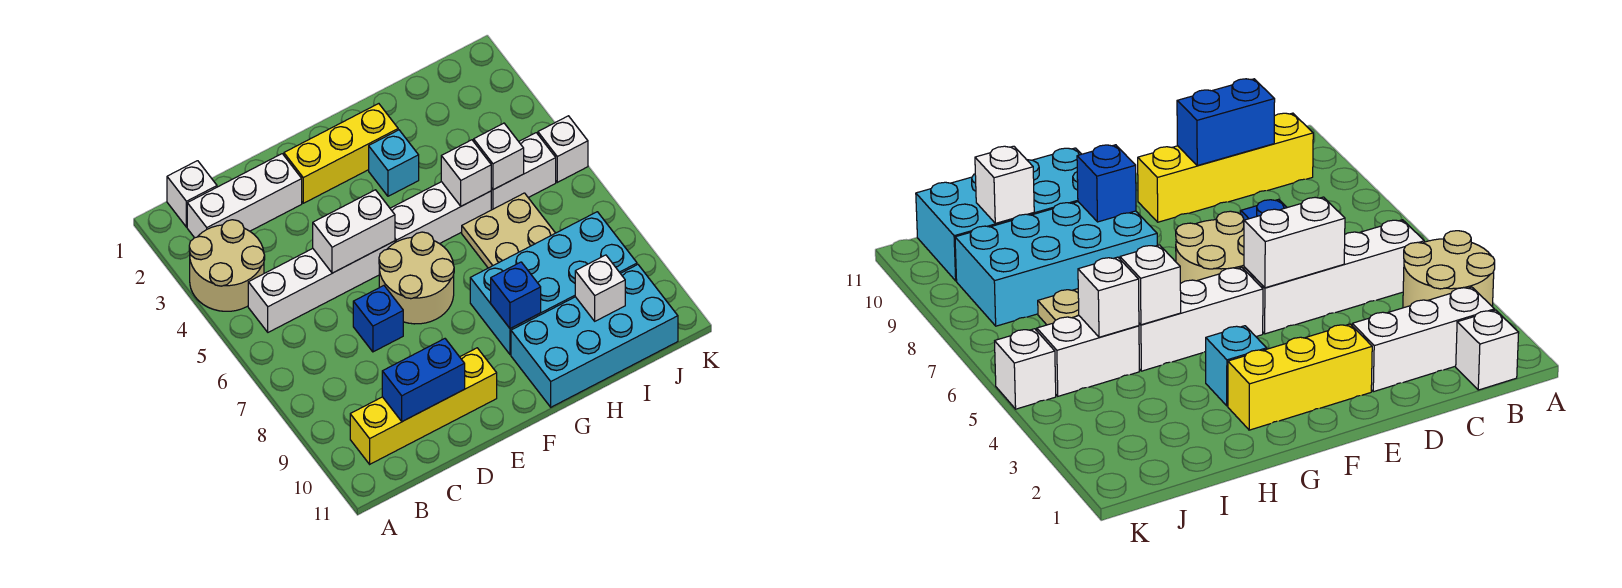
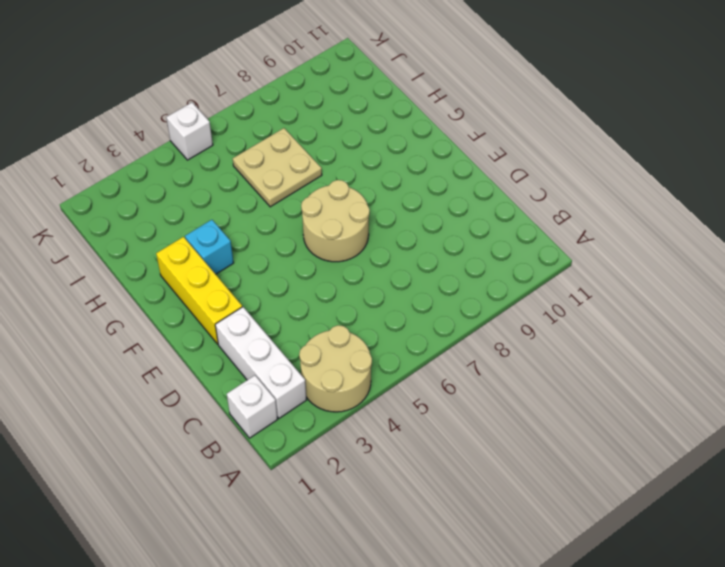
none -> white brick B5:E5 level 1
none -> yellow brick B10:E10 level 1
none -> blue brick D7 level 1

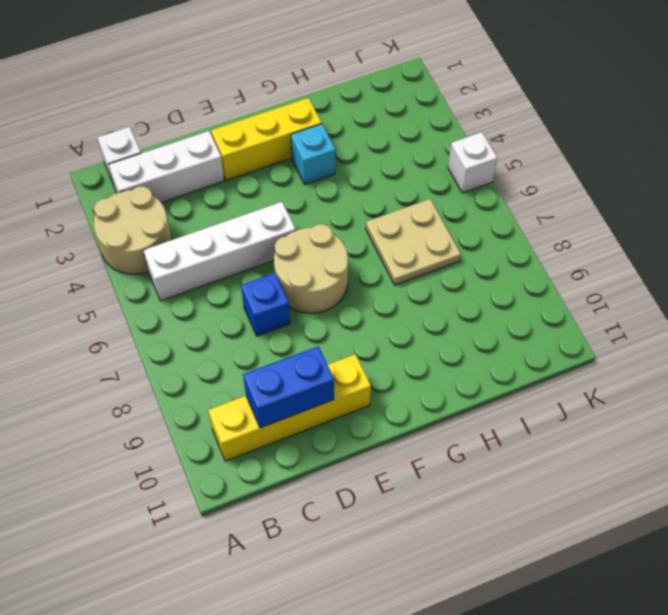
none -> white brick F5:H5 level 1
none -> cyan brick G8:J9 level 1
none -> cyan brick G10:J11 level 1

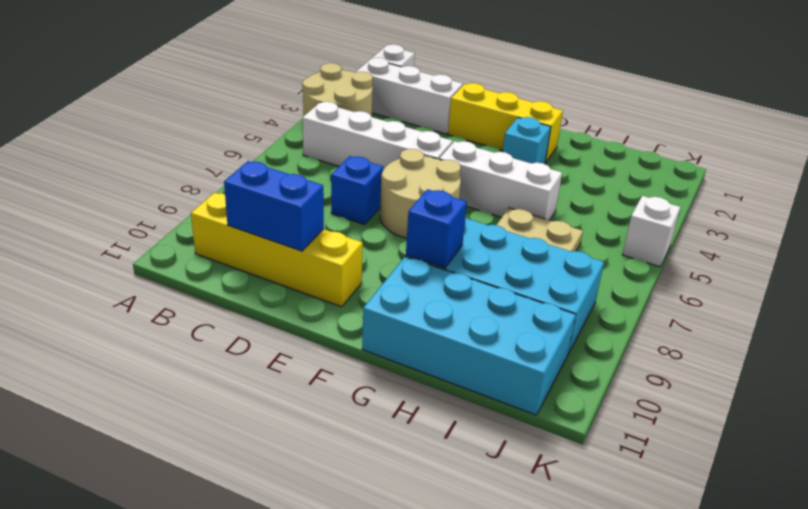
none -> white brick I5:J5 level 1
none -> white brick D5:E5 level 2
none -> white brick H5 level 2

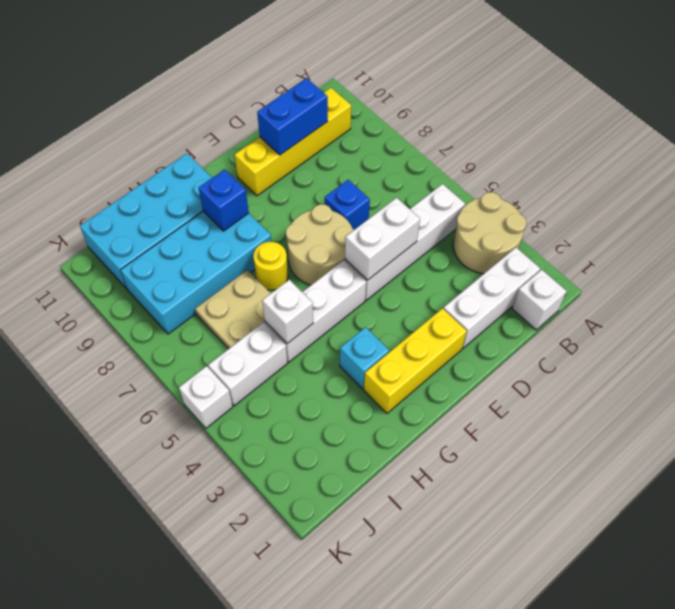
yellow round brick G7 level 1 -> none
none -> white brick I5 level 2
none -> white brick I10 level 2

